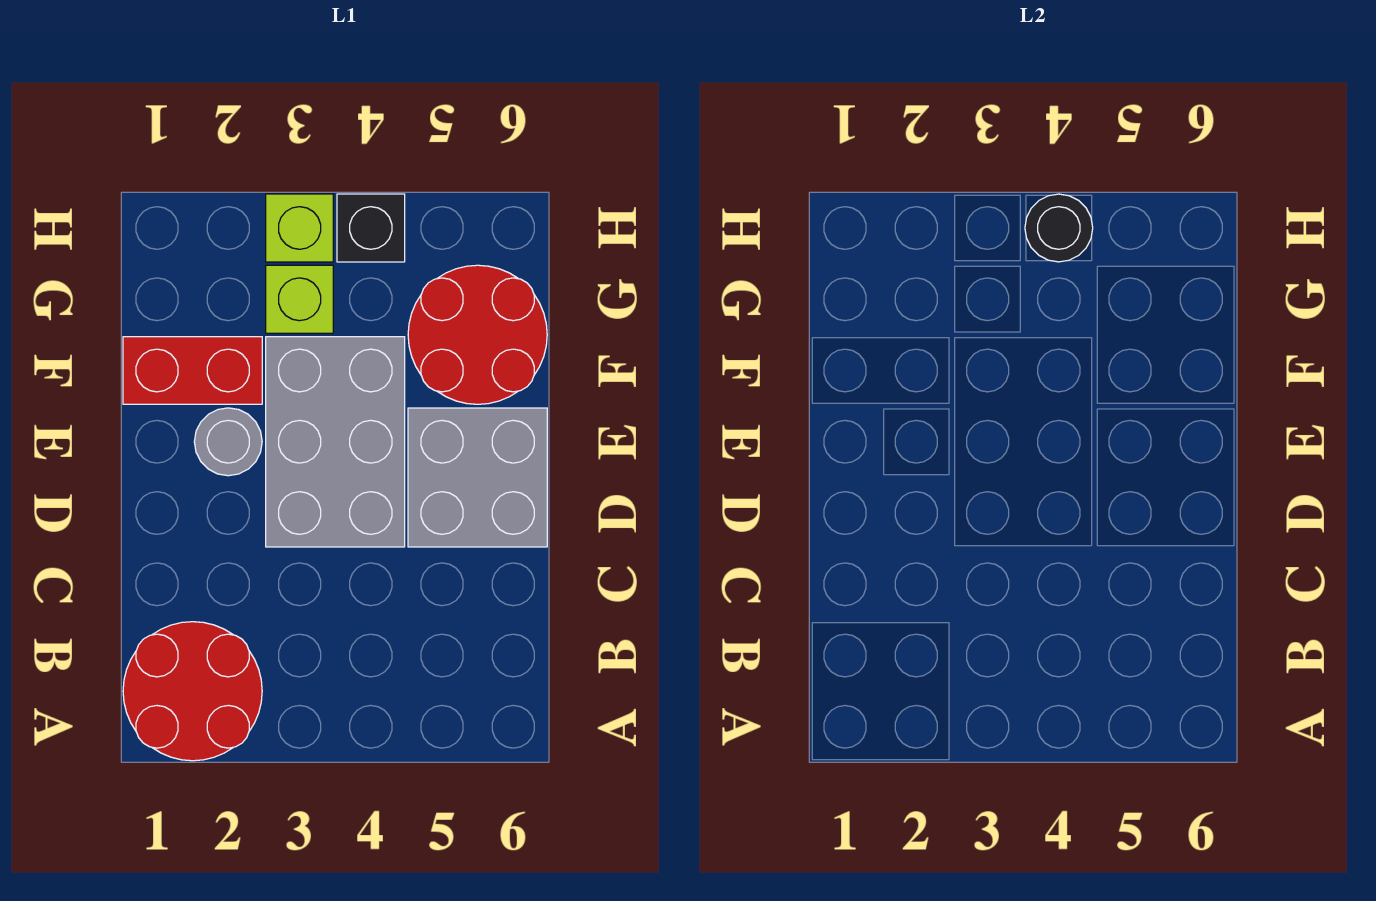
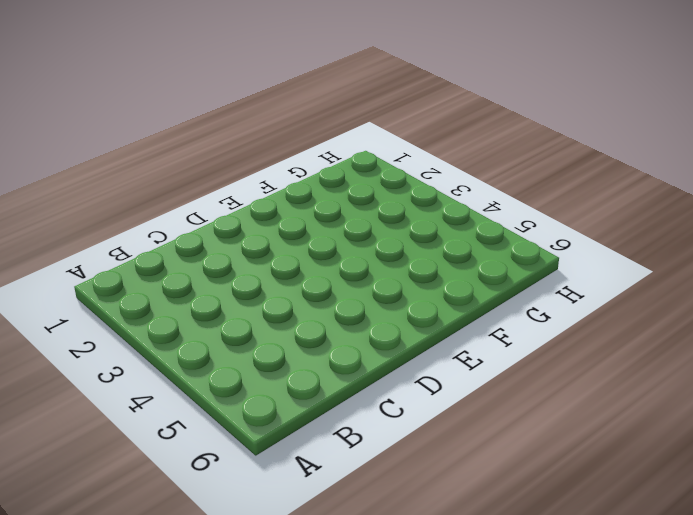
none -> red round brick A1:B2 level 1
none -> grey brick D3:F4 level 1

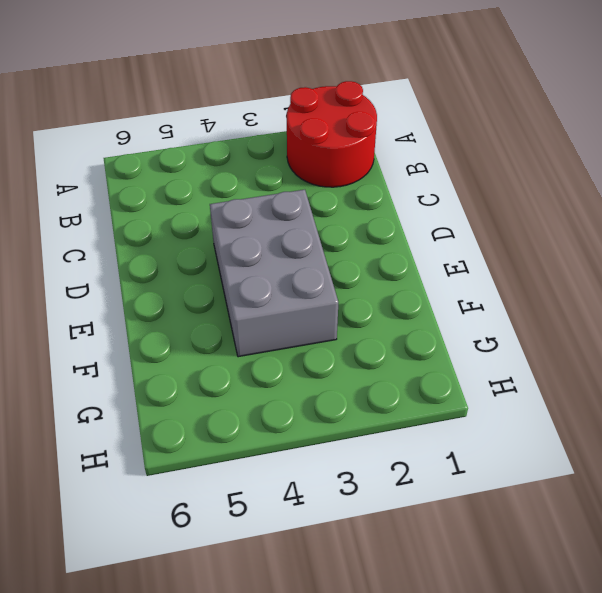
none -> grey brick D5:E6 level 1
none -> grey round brick E2 level 1

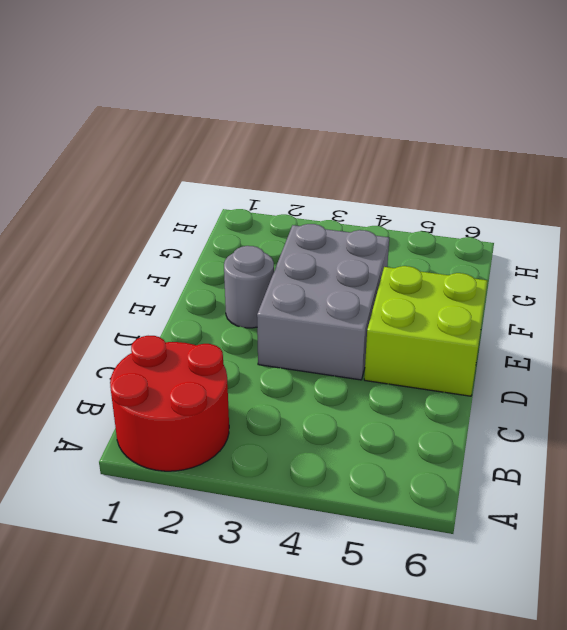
lime brick D5:E6 level 1 -> grey brick D5:E6 level 1
none -> red brick F1:F2 level 1
none -> red round brick F5:G6 level 1

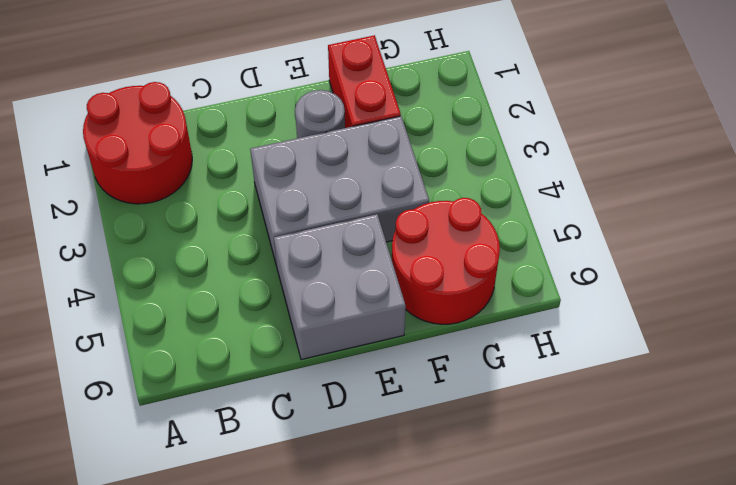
none -> lime brick G3 level 1
none -> lime brick H3 level 1

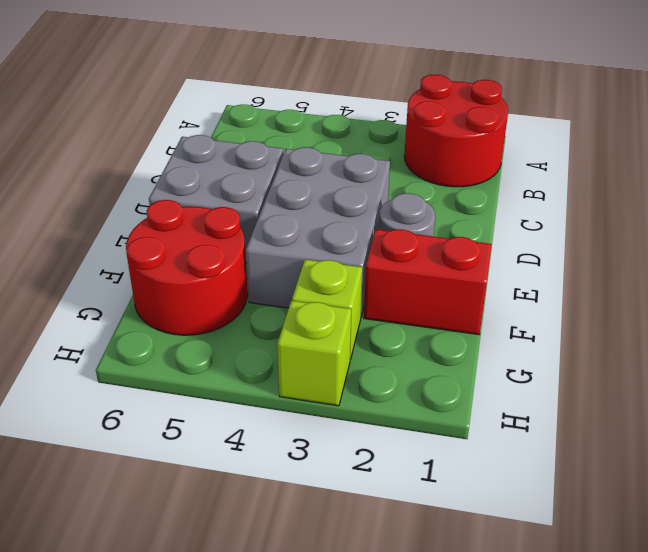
none -> black brick H4 level 1
none -> black round brick H4 level 2

